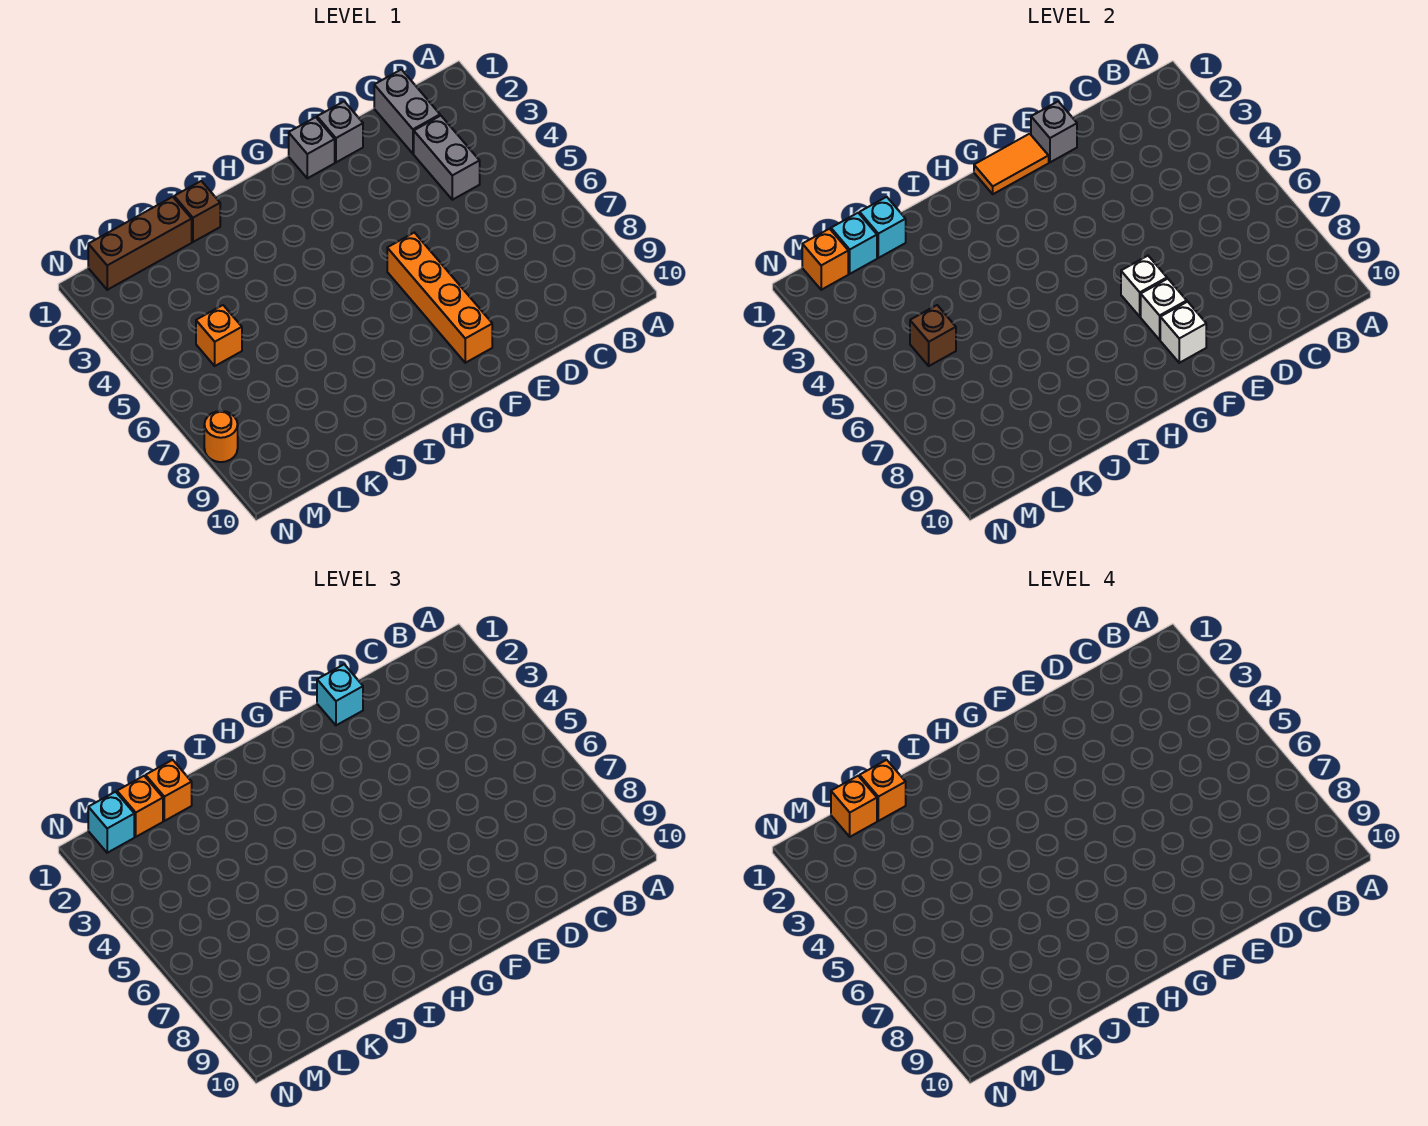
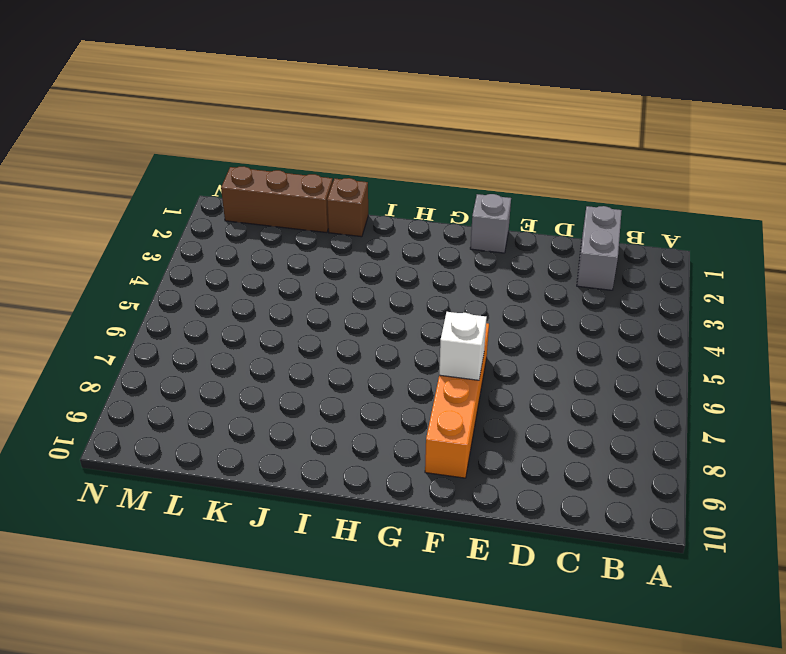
none -> grey brick C3:C4 level 1
none -> grey brick E1 level 1
none -> orange brick L5 level 1

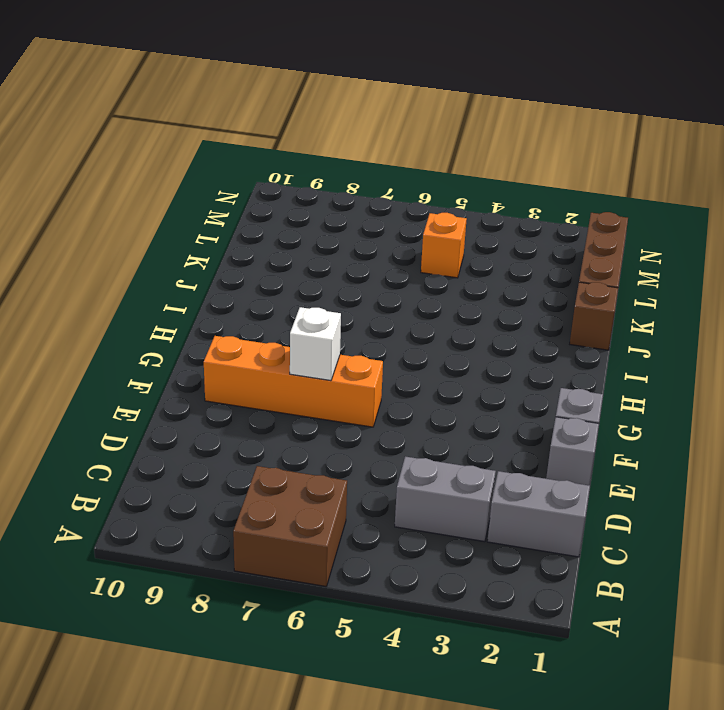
brown brick A6:B7 level 1 -> none
none -> orange round brick N8 level 1
none -> grey brick E1 level 2
none -> orange tile F1:G1 level 2

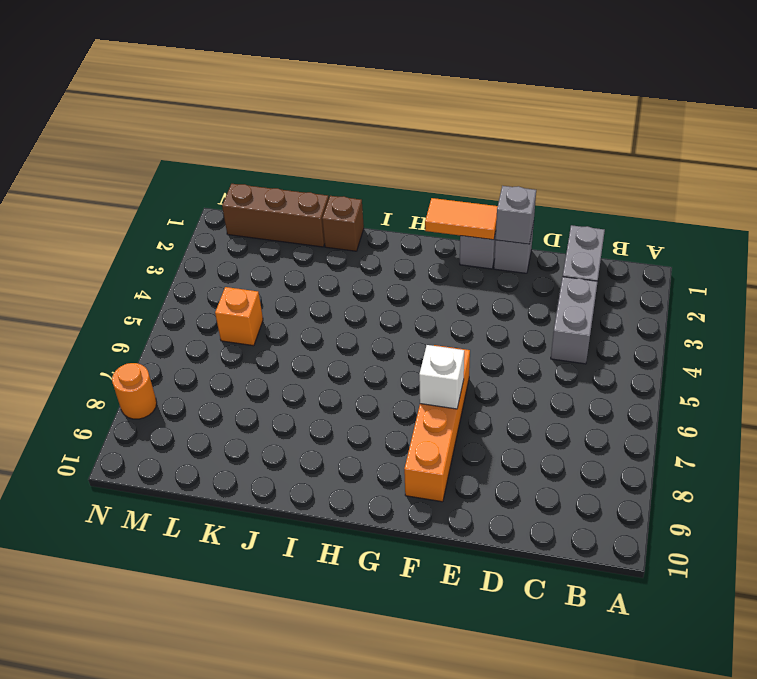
none -> white brick F8 level 2
none -> white brick F9 level 2
none -> cyan brick K1 level 2

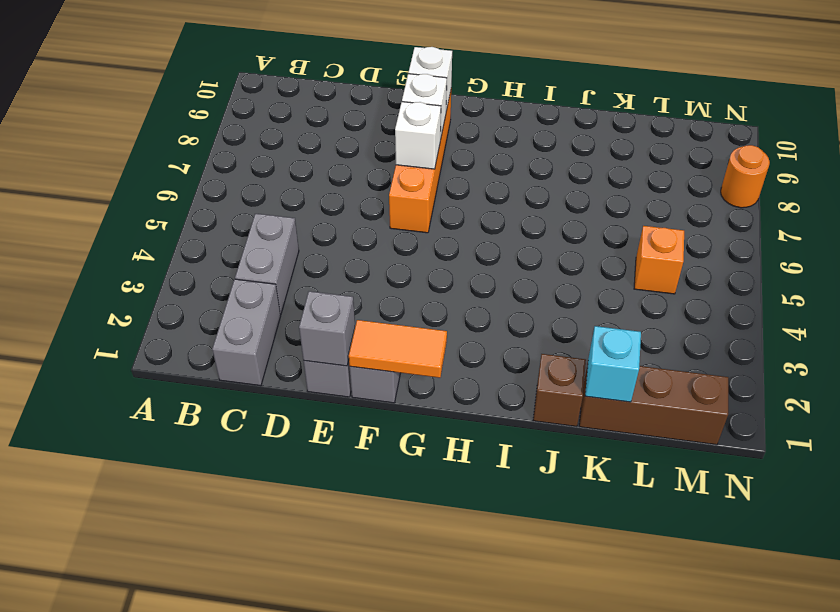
none -> cyan brick L1 level 2
none -> brown brick L5 level 2
none -> orange brick M1 level 2

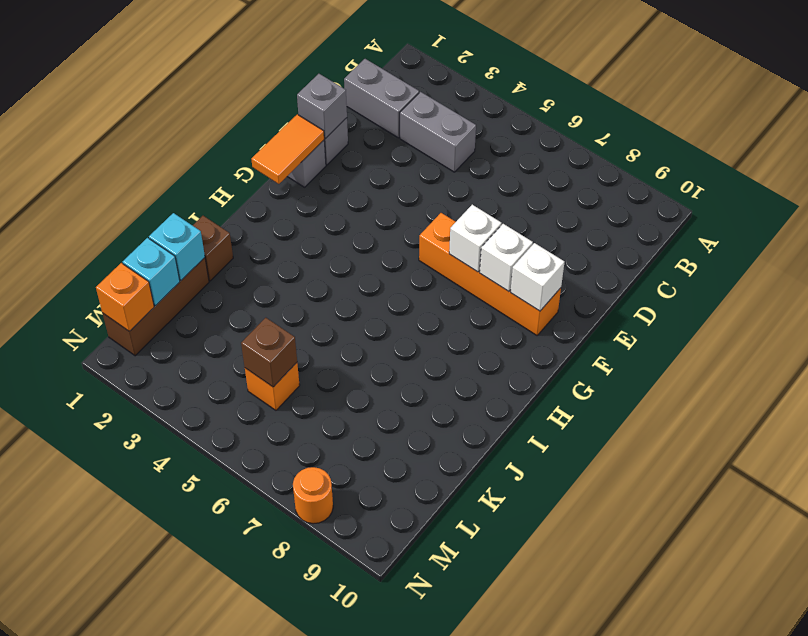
none -> cyan brick E1 level 3
none -> orange brick K1 level 3
none -> orange brick L1 level 3

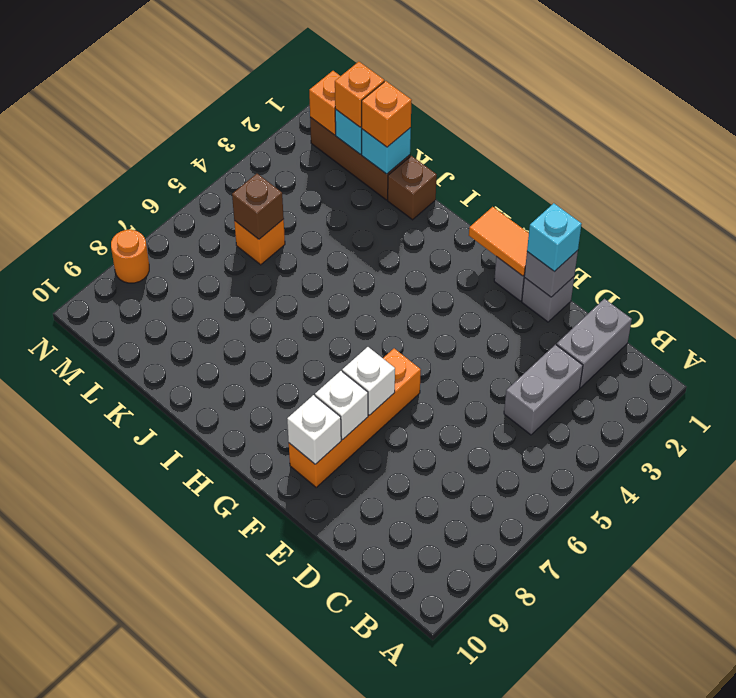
none -> cyan brick M1 level 3
none -> orange brick K1 level 4
none -> orange brick L1 level 4

